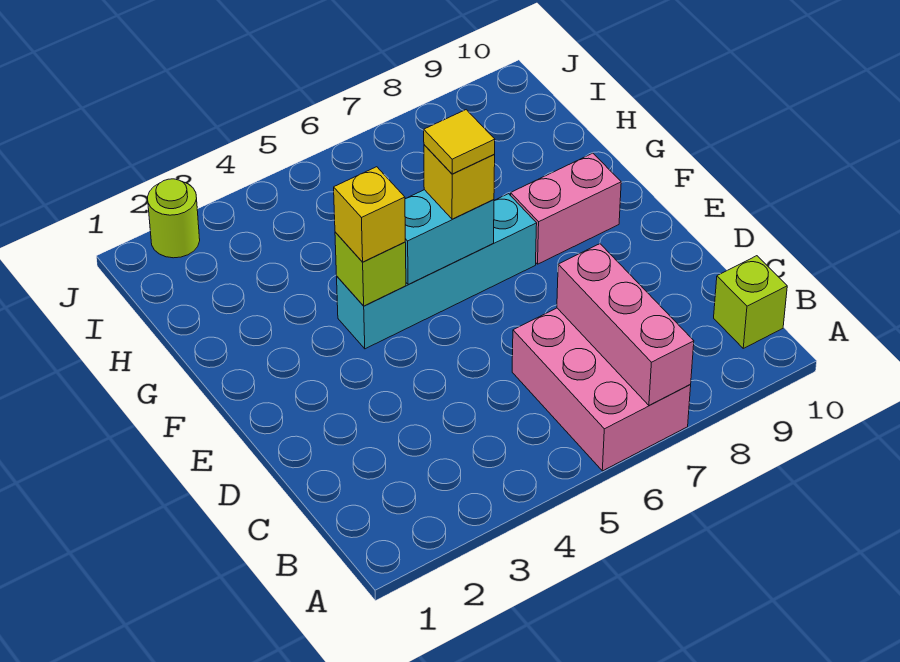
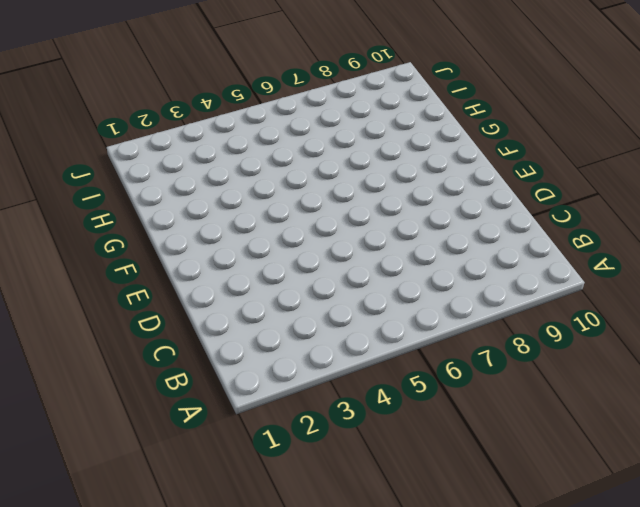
none -> pink brick A6:C7 level 1
none -> lime brick B10 level 1

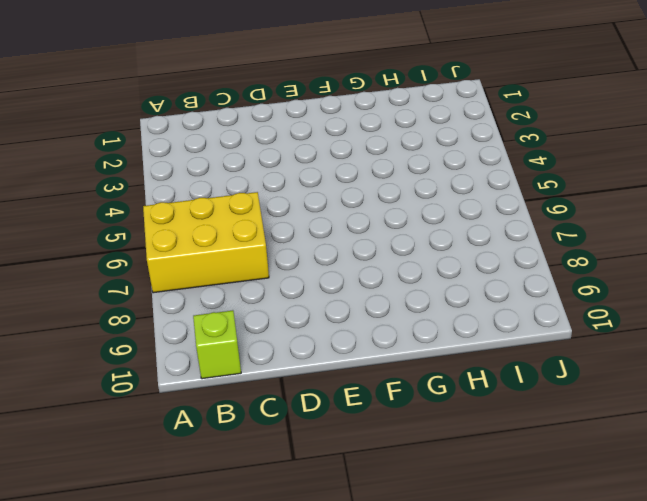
yellow brick A6:C7 level 1 -> pink brick A6:C7 level 1
none -> cyan brick F4:F7 level 1
none -> pink brick F8:F9 level 1

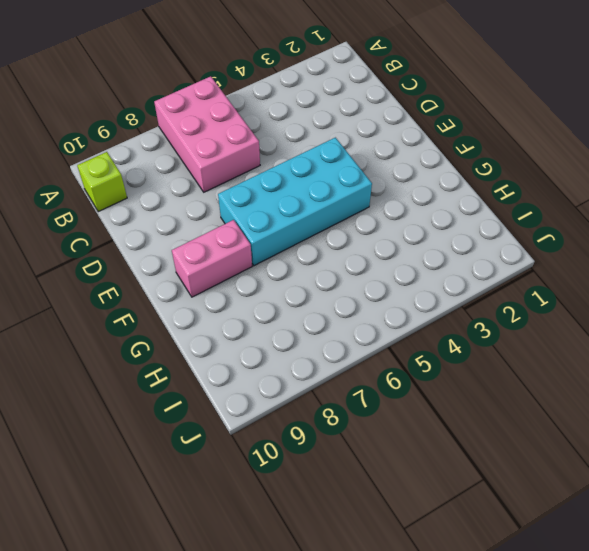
cyan brick E4:F7 level 1 -> cyan brick F4:F7 level 1
none -> lime round brick J2 level 1
none -> pink brick A7:C7 level 2

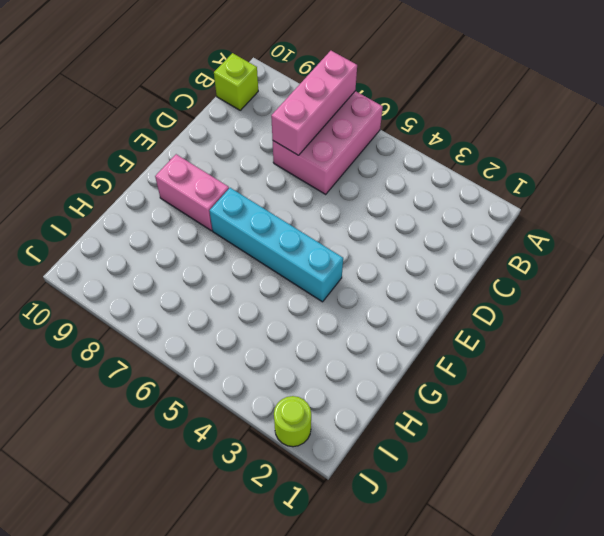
none -> lime brick F4 level 2
none -> cyan brick F5:F6 level 2

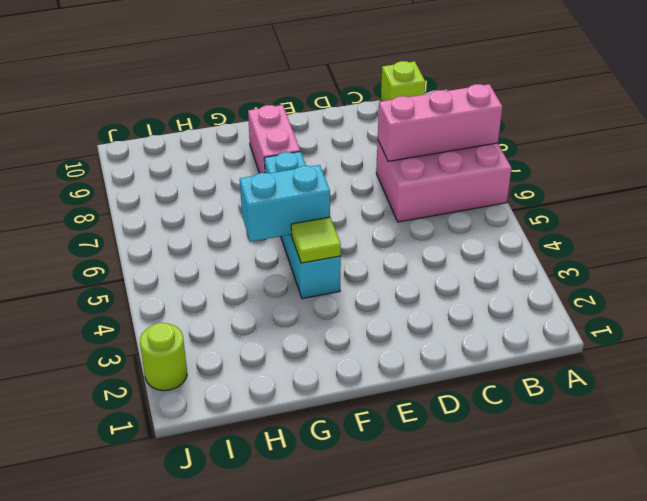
lime tile F4 level 2 -> lime brick F4 level 2
cyan brick F5:G5 level 2 -> cyan brick F5:F6 level 2
none -> yellow brick F4 level 3
none -> yellow brick F6 level 3

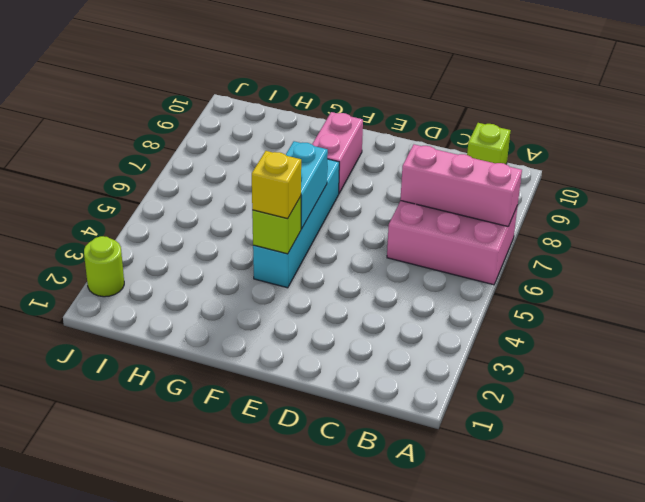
none -> yellow brick F6 level 3
none -> yellow tile F6 level 4

